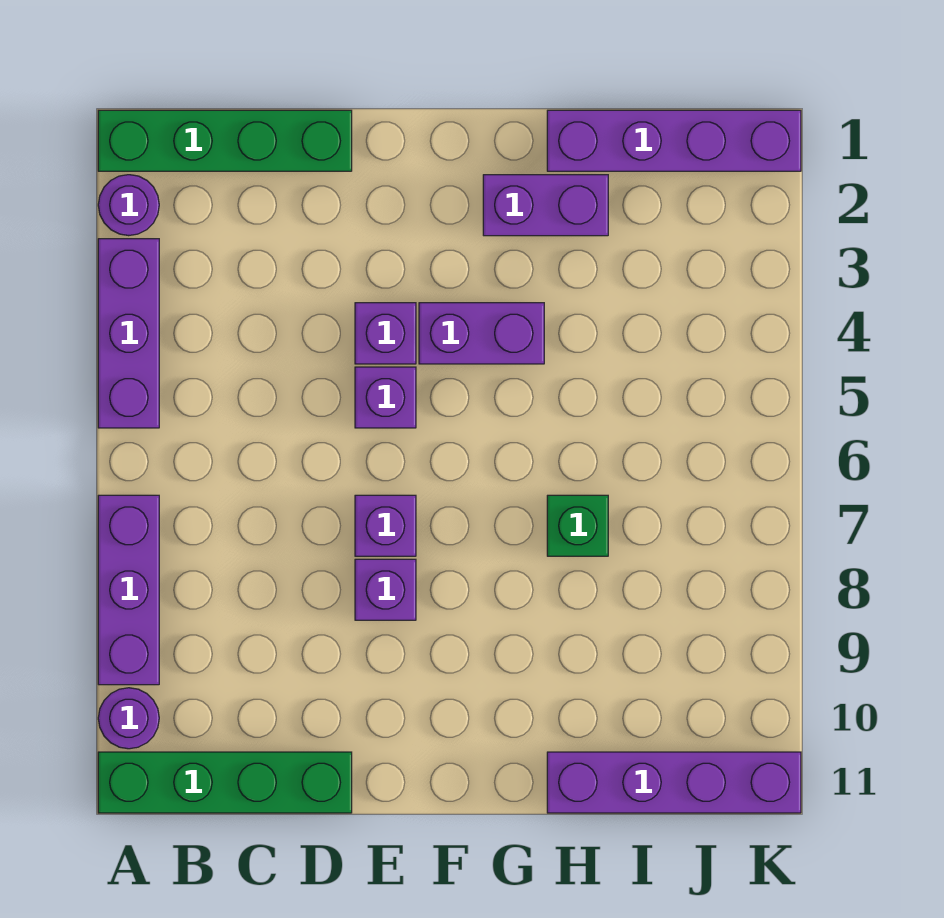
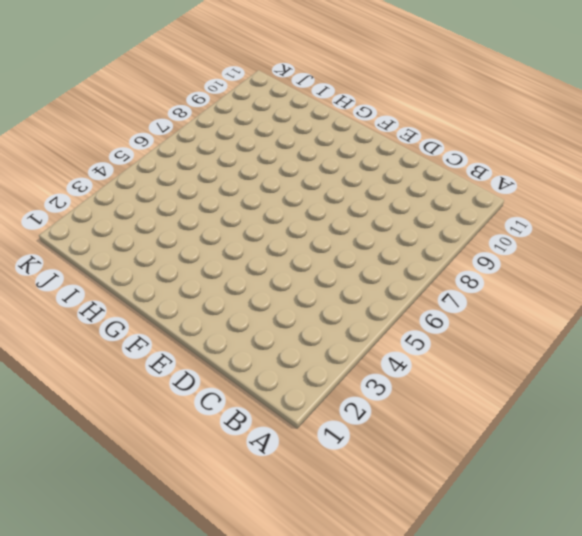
none -> green brick A1:D1 level 1
none -> purple round brick A2 level 1
none -> purple brick A3:A5 level 1

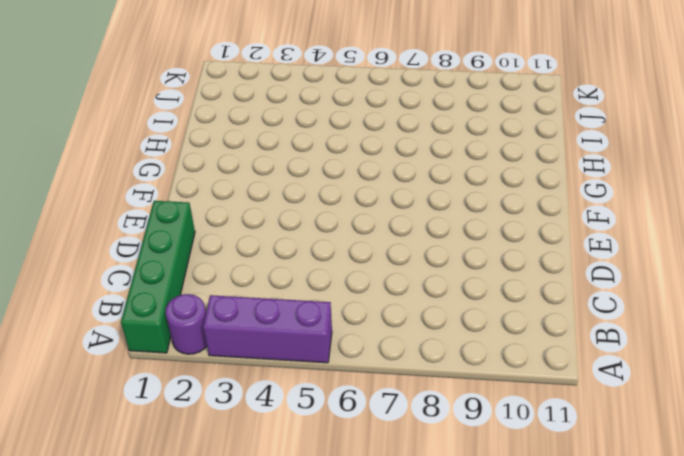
none -> purple brick A7:A9 level 1
none -> purple round brick A10 level 1
none -> green brick A11:D11 level 1

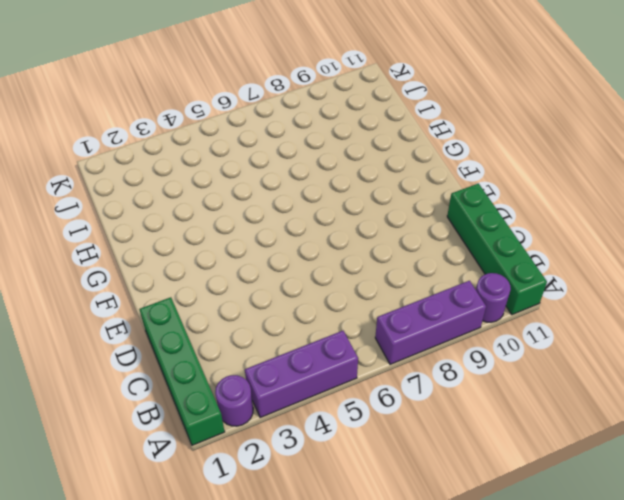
none -> purple brick E4 level 1
none -> purple brick E5 level 1
none -> purple brick E7 level 1

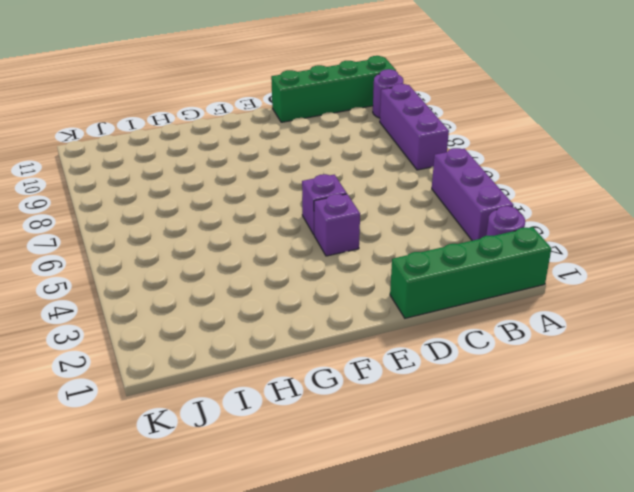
none -> purple brick E7 level 1
none -> purple brick E8 level 1
none -> purple brick F4:G4 level 1

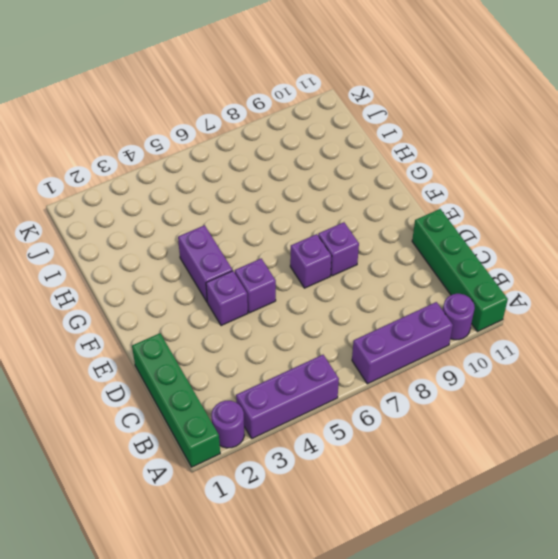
none -> purple brick G2:H2 level 1
none -> purple brick H1:K1 level 1
none -> green brick H7 level 1

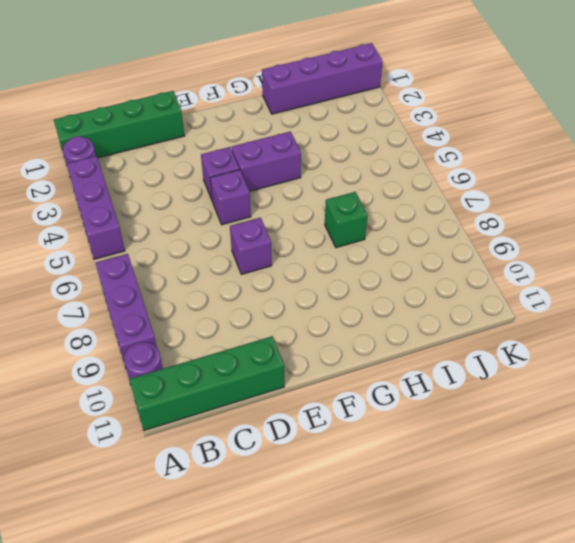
none -> purple brick E8 level 1
none -> purple brick G2:H2 level 1
none -> purple brick H11:K11 level 1

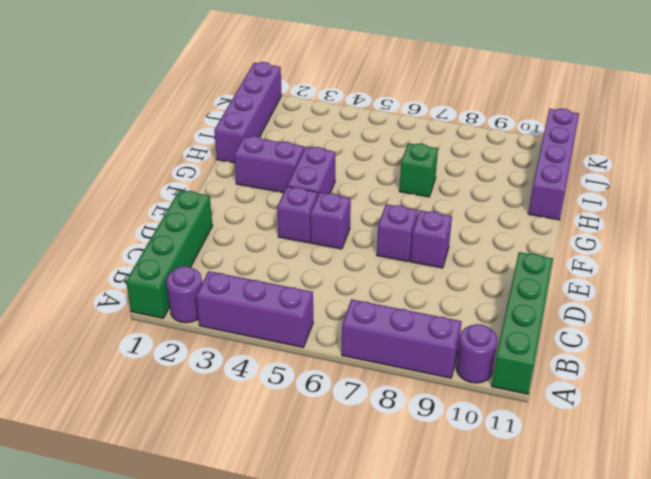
purple brick G2:G3 level 1 -> purple brick G2:H2 level 1

